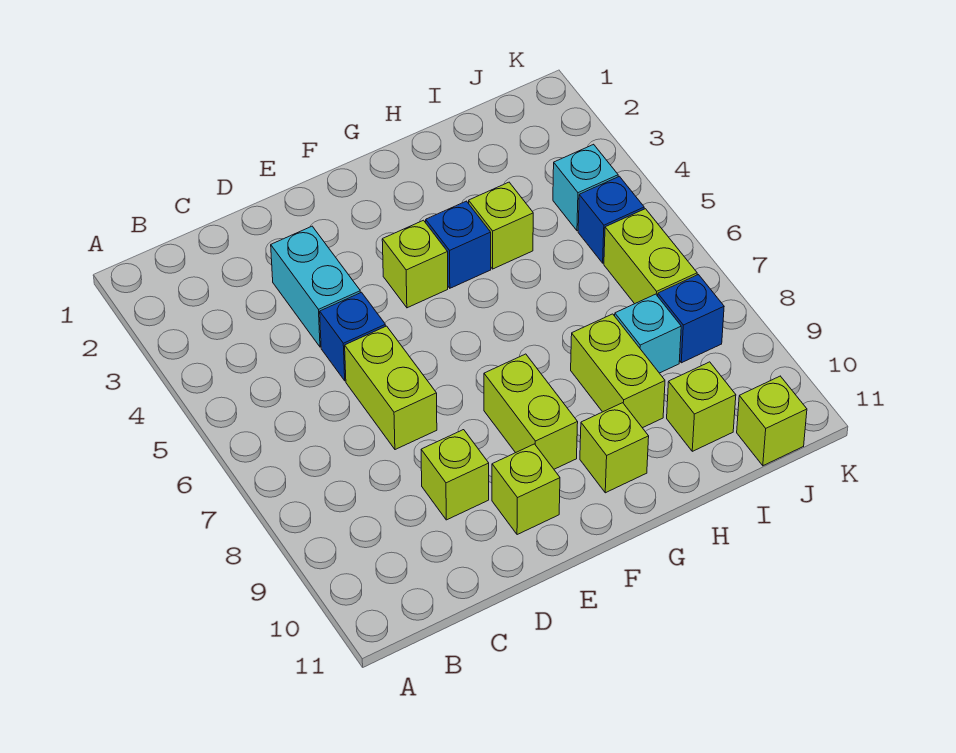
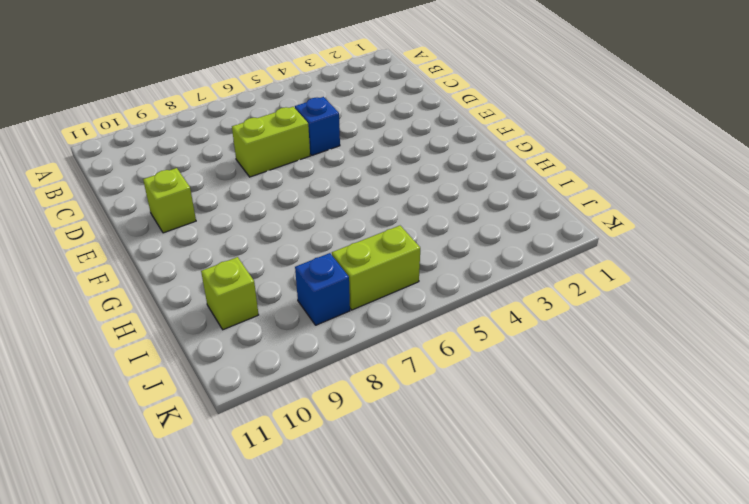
none -> cyan brick D3:D4 level 1
none -> lime brick D9 level 1
none -> lime brick F4 level 1

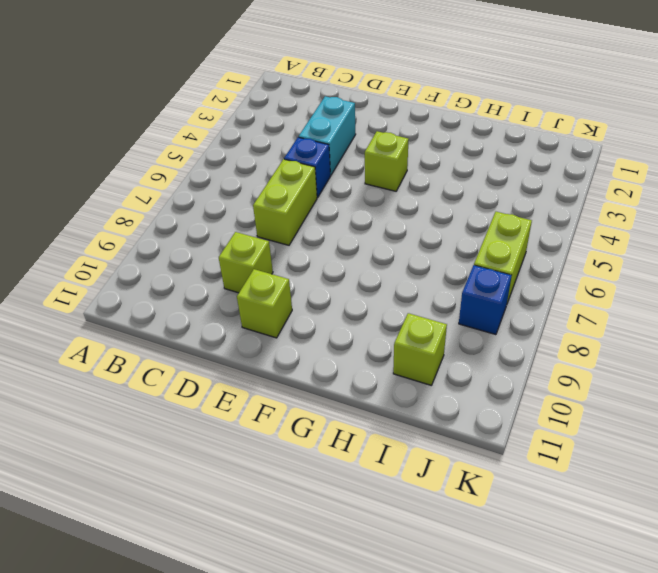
none -> lime brick F8:F9 level 1
none -> blue brick G4 level 1
none -> lime brick G10 level 1

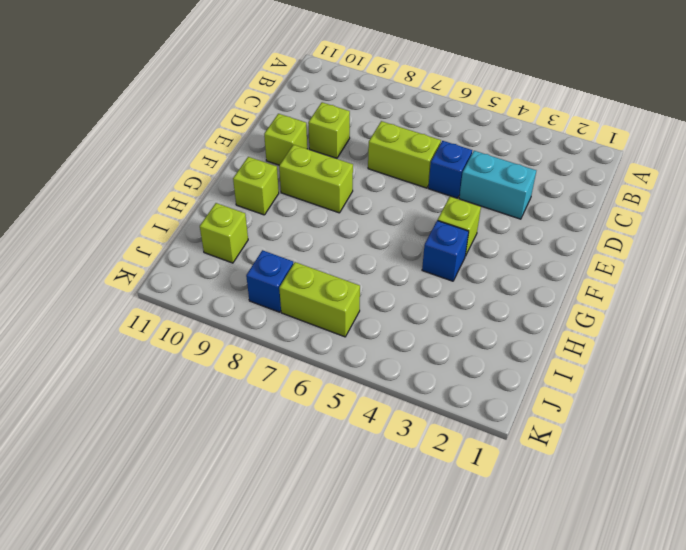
none -> lime brick H4 level 1
none -> lime brick H8:H9 level 1
none -> cyan brick I8 level 1

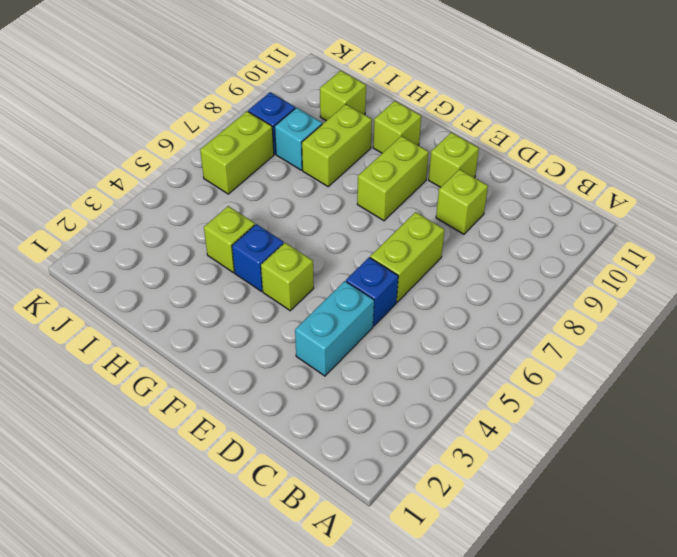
none -> cyan brick J4 level 1
none -> blue brick J5 level 1
none -> lime brick J11 level 1

